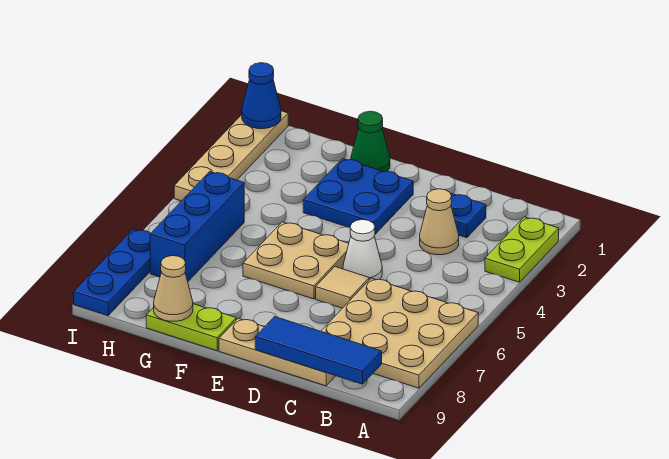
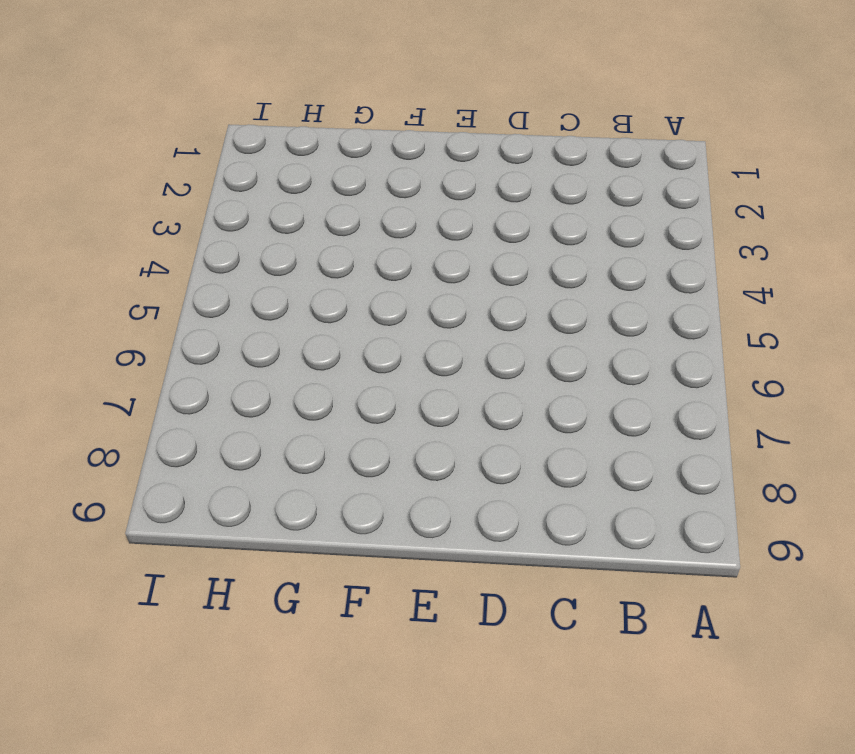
none -> lime plate A2:A3 level 1
none -> tan plate A6:C8 level 1
none -> blue plate C2 level 1

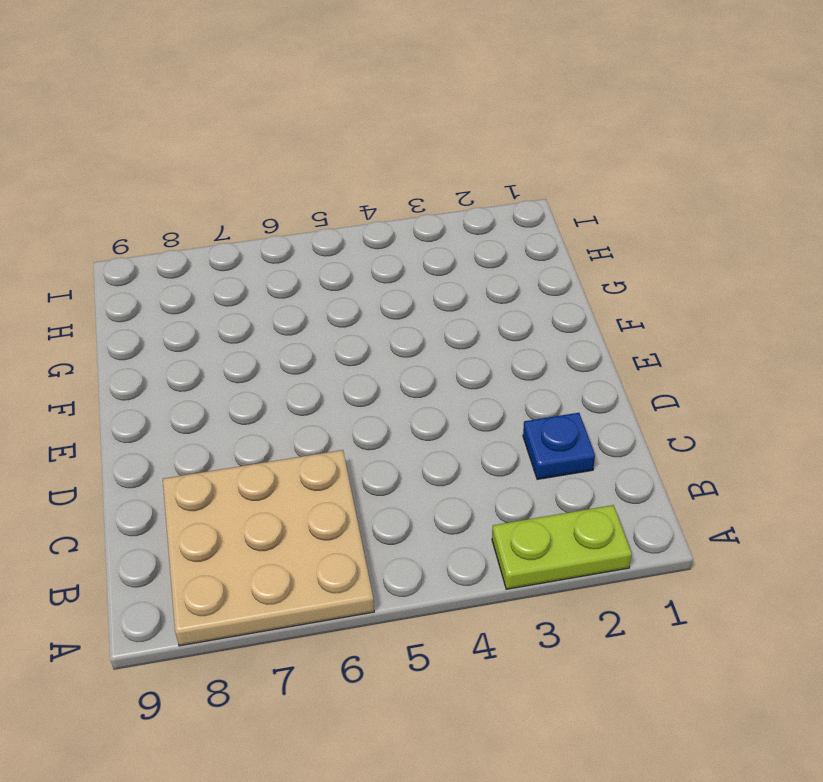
none -> tan cone C3 level 1
none -> tan plate C9:E9 level 1
none -> white cone D5 level 1

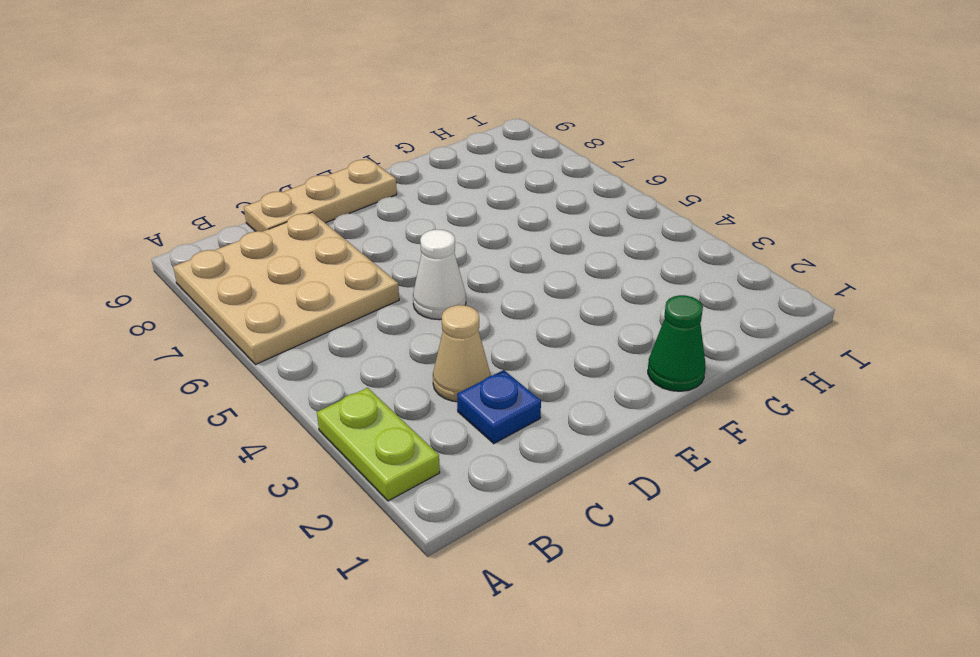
none -> tan tile D6 level 1
none -> blue plate E2:F3 level 1
none -> tan plate E5:F6 level 1

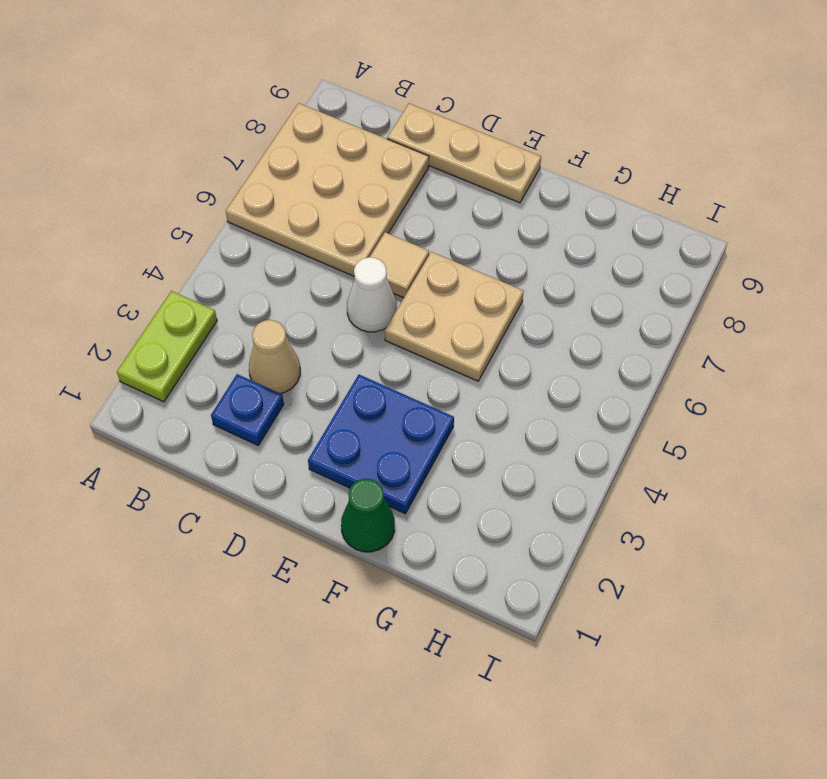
none -> lime plate F9:G9 level 1
none -> blue brick H5:H7 level 1
none -> tan plate I1:I4 level 1

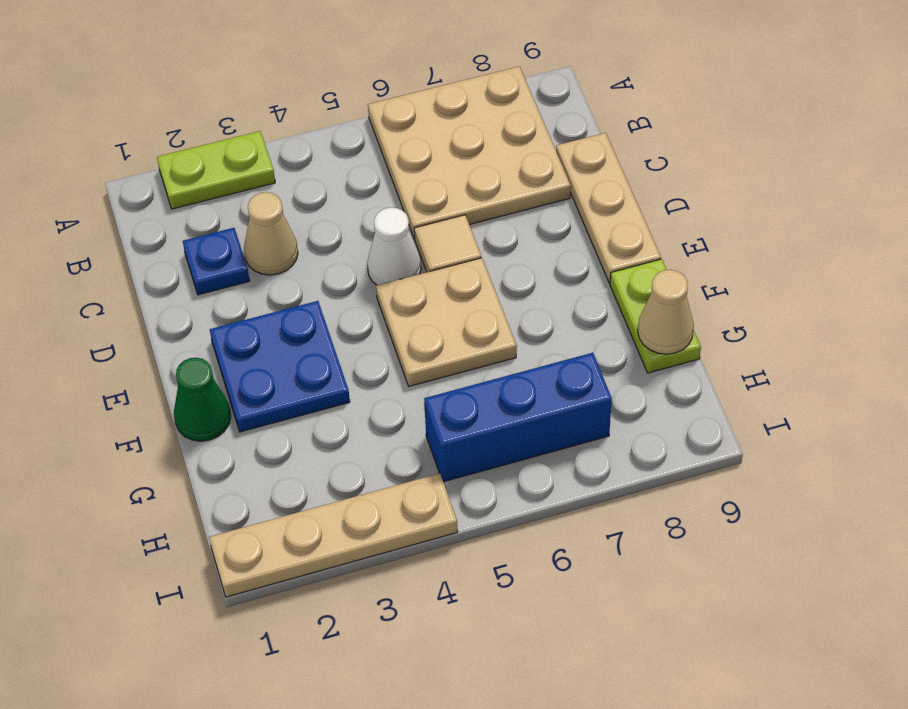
none -> blue plate I7:I9 level 1
none -> blue tile B9:D9 level 2
none -> blue cone I1 level 2

